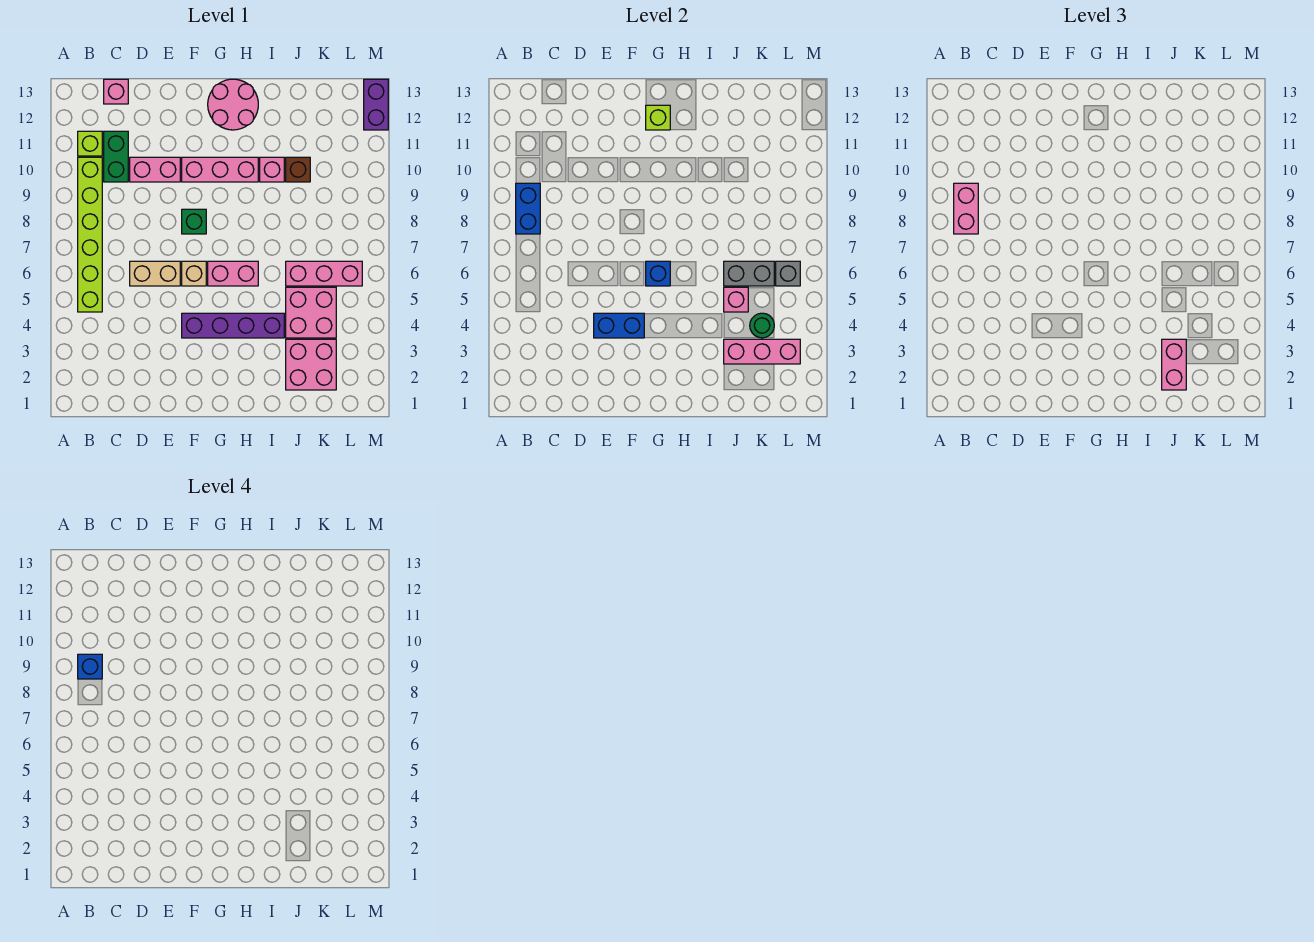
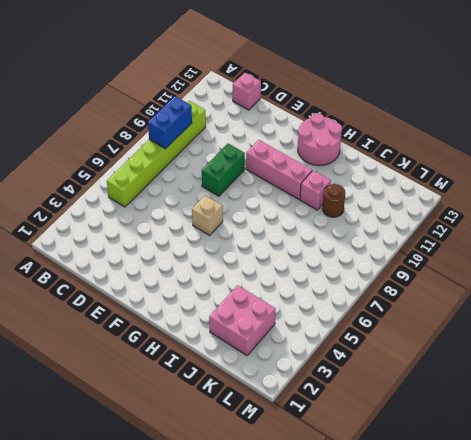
green brick E8:E9 level 1 -> green brick C10:C11 level 1
brown round brick J10 level 1 -> brown brick J10 level 1
none -> lime brick B11 level 1
none -> tan brick D6:E6 level 1
none -> pink brick D10:E10 level 1
none -> purple brick F4:I4 level 1

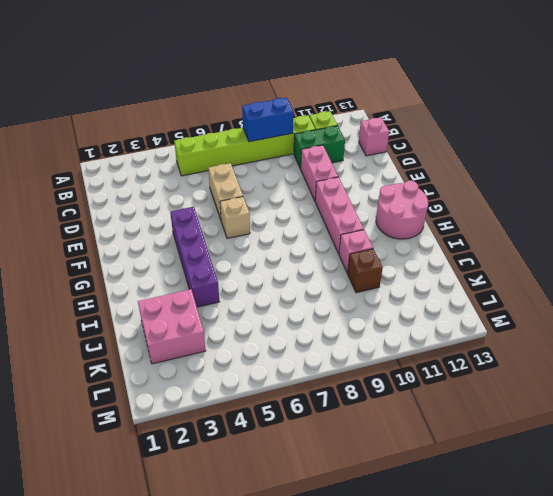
none -> green brick F8 level 1
none -> pink brick G6:H6 level 1
none -> pink brick J4:K5 level 1
none -> pink brick J6:L6 level 1

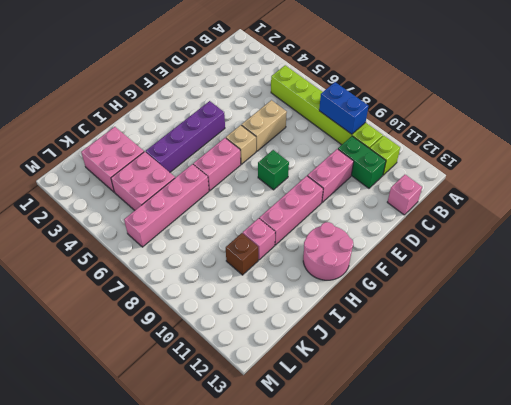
pink brick I6:L6 level 1 -> pink brick J6:L6 level 1
none -> purple brick M12:M13 level 1
none -> blue brick E4:F4 level 2
none -> blue brick G6 level 2
none -> lime brick G12 level 2

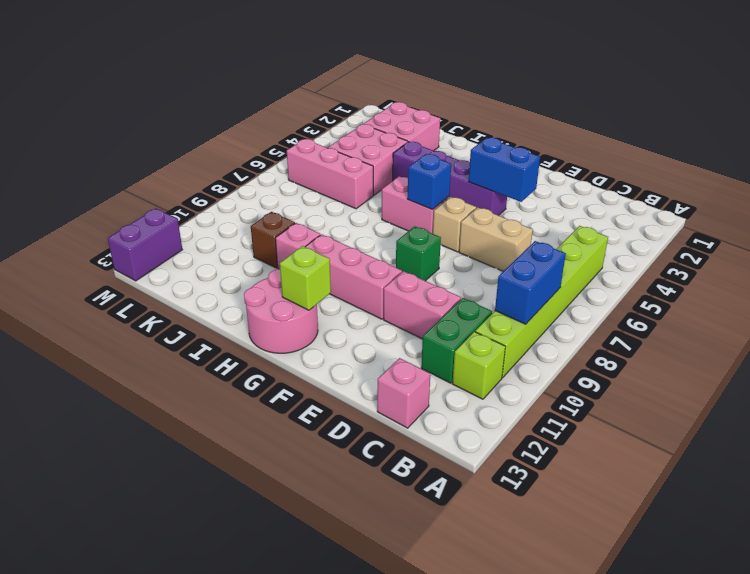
none -> pink brick J3:L3 level 2
none -> pink brick J5 level 2
none -> grey brick J6:K6 level 2
none -> green round brick K4 level 2

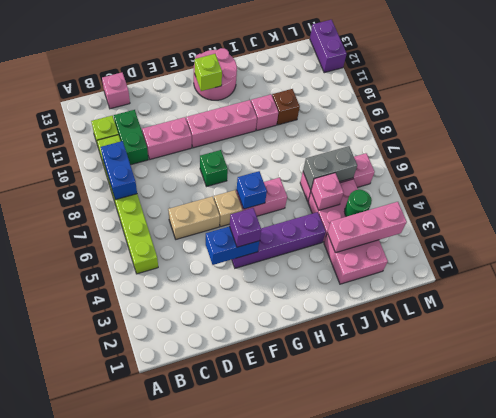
purple brick F4 level 3 -> none
none -> grey brick L6 level 2
none -> pink brick B8:B9 level 3
none -> pink brick J2:J3 level 3
none -> blue brick B9 level 4

